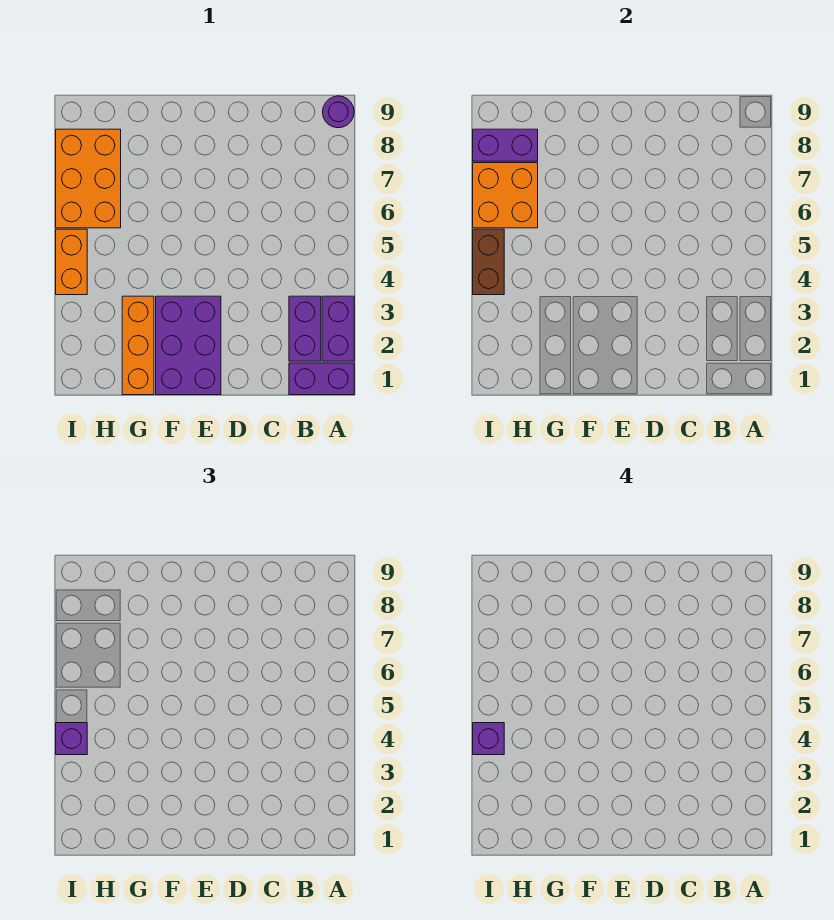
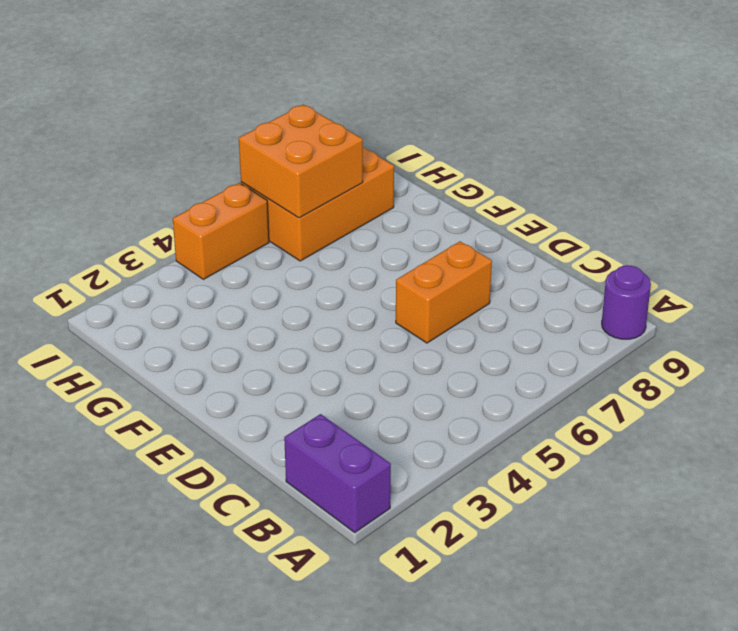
orange brick D6:D7 level 1 -> none
none -> purple brick A2:A3 level 1
none -> purple brick B2:B3 level 1
none -> purple brick E1:F3 level 1

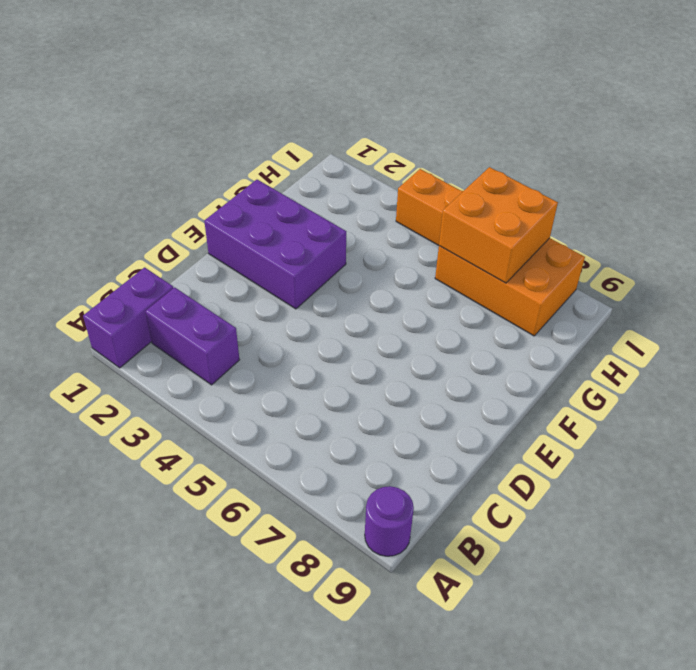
none -> purple brick A2:A3 level 1
none -> orange brick G1:G3 level 1
none -> purple brick H8:I8 level 2

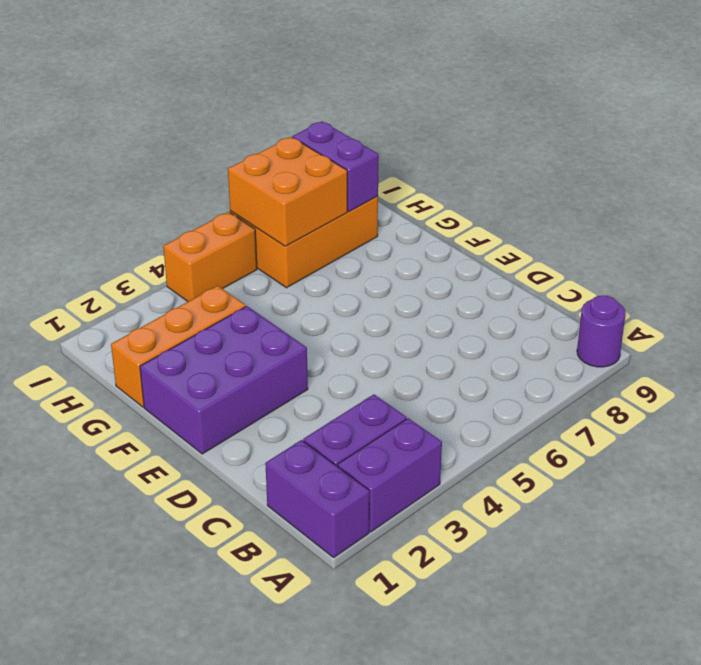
none -> brown brick I4:I5 level 2
none -> purple brick I4 level 3
none -> purple brick I4 level 4

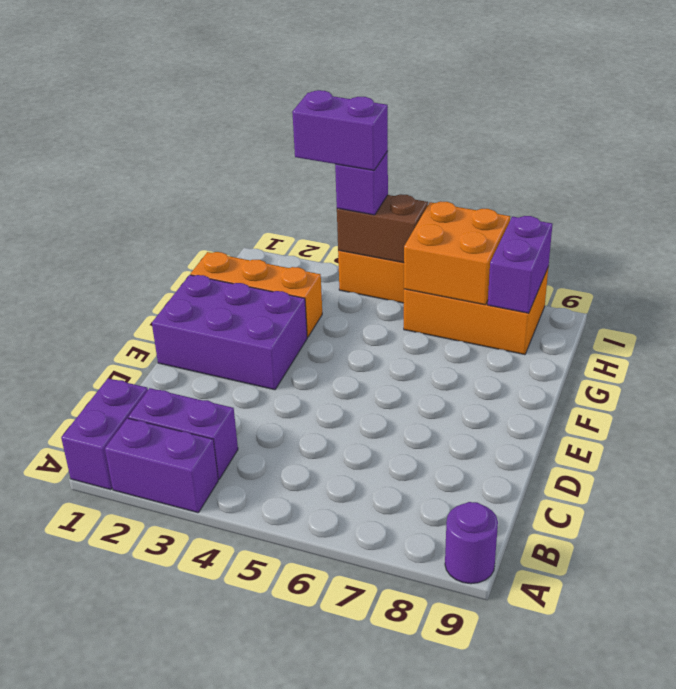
purple brick I3:I4 level 4 -> purple brick I4 level 4

